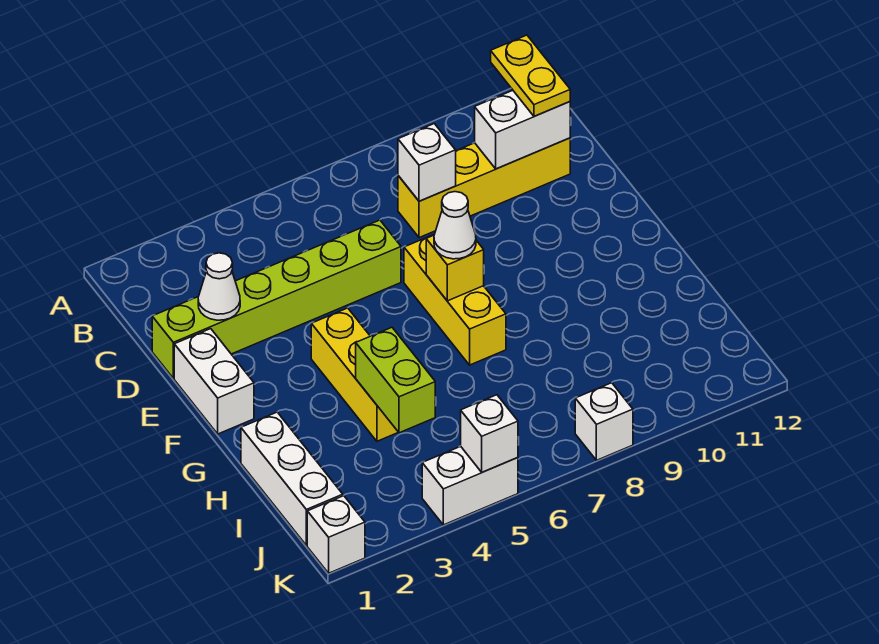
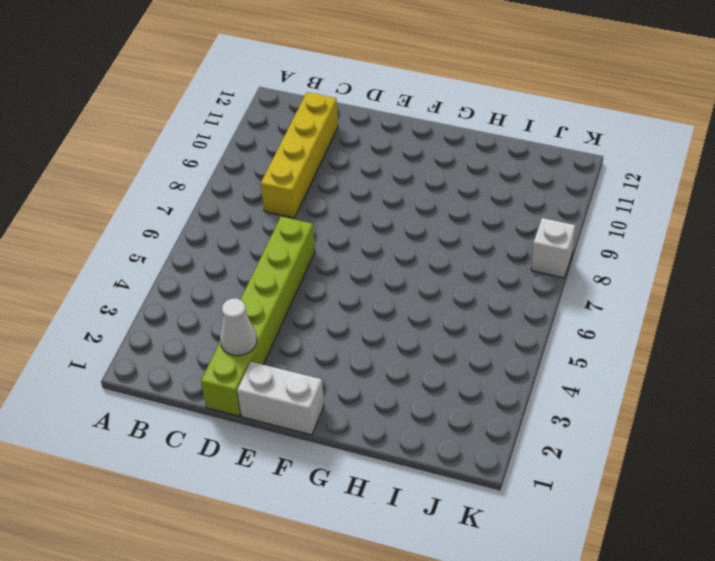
none -> yellow brick E7:G7 level 1
none -> yellow brick F4:H4 level 1
none -> white brick H1:J1 level 1

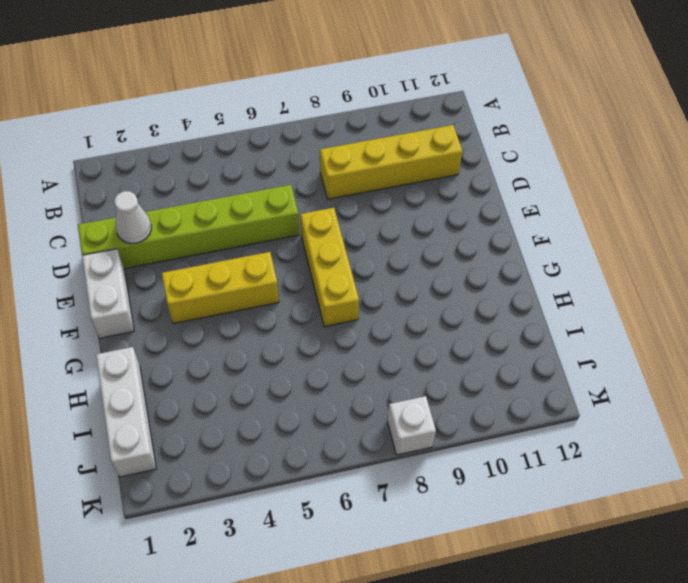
yellow brick F3:F5 level 1 -> yellow brick F4:H4 level 1
none -> white brick K1 level 1
none -> white brick K4:K5 level 1
none -> white brick C8 level 2

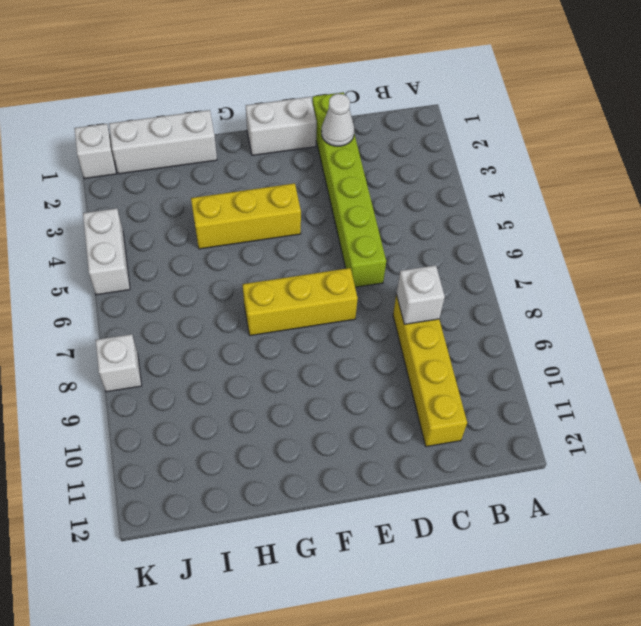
none -> white brick C10:C11 level 2
none -> yellow brick F7 level 2
none -> lime brick H4:I4 level 2

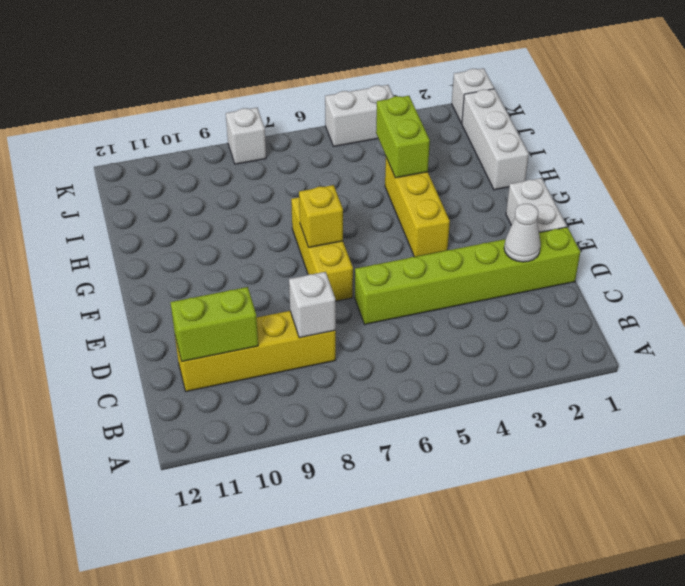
lime brick C10:C11 level 2 -> white brick C10:C11 level 2
none -> white brick K5 level 2
none -> yellow plate B11:C11 level 3
none -> white cone F7 level 3

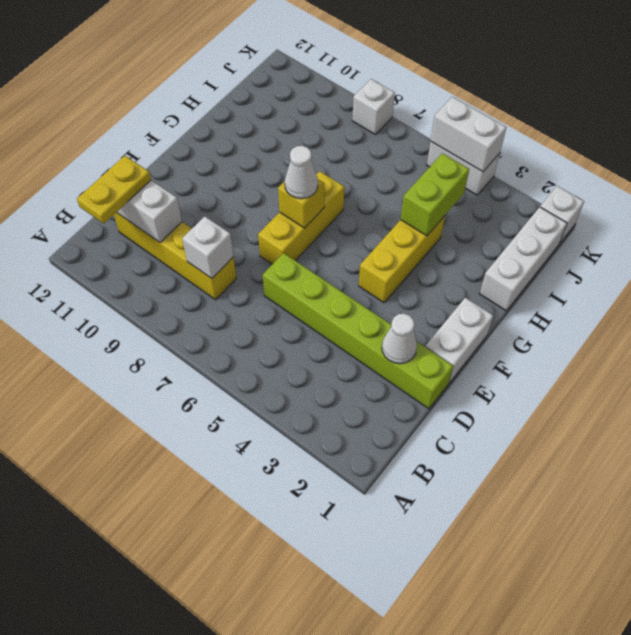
white brick K4:K5 level 2 -> white brick K5 level 2

